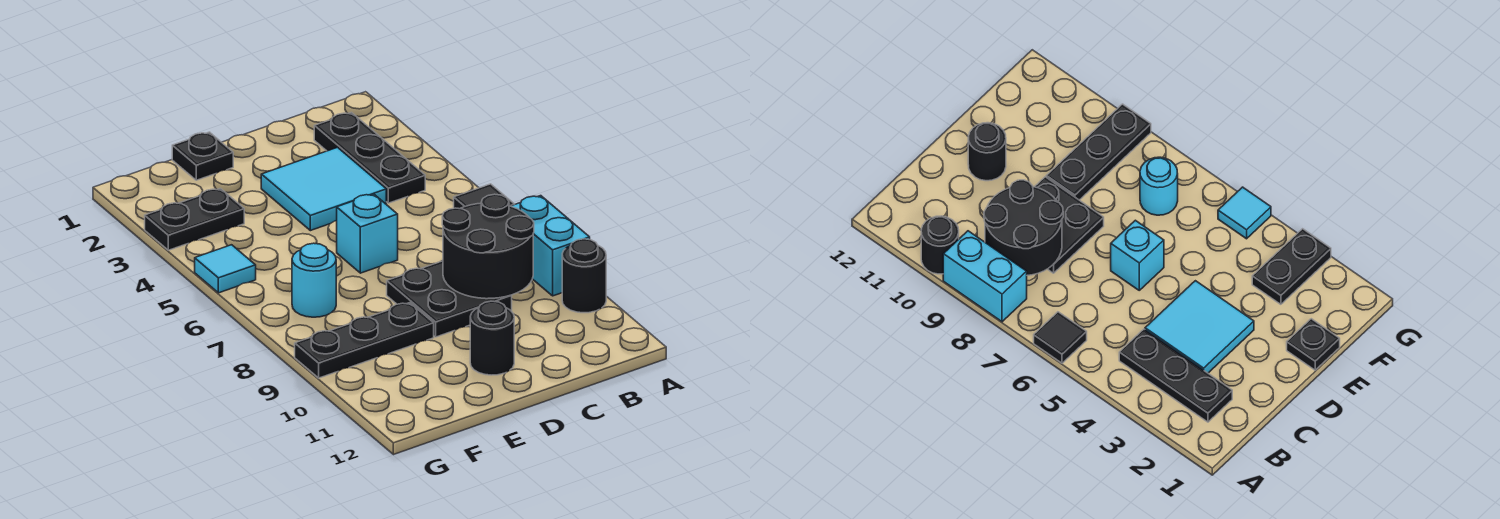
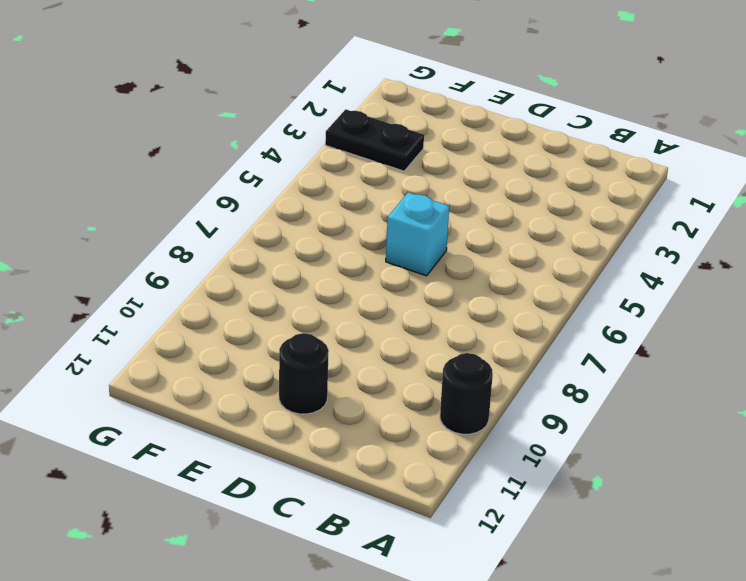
none -> black tile A6 level 1
none -> cyan brick A8:A9 level 1
none -> black plate B2:B4 level 1

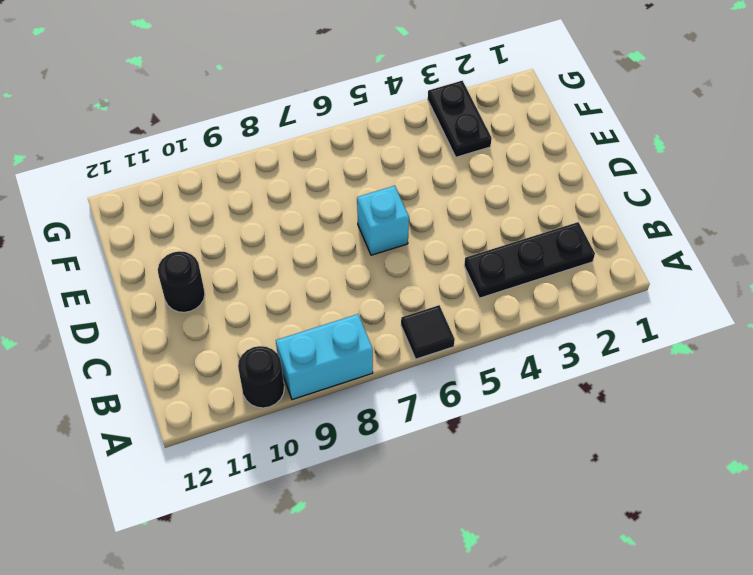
none -> cyan tile C3:D4 level 1
none -> black plate C8:D9 level 1
none -> black plate E1 level 1

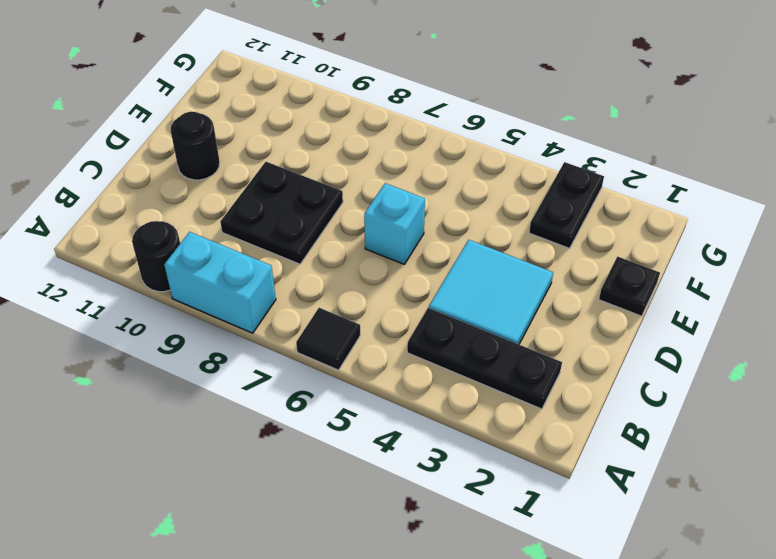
none -> black plate E9:G9 level 1
none -> cyan round brick F7 level 1
none -> cyan tile G5 level 1

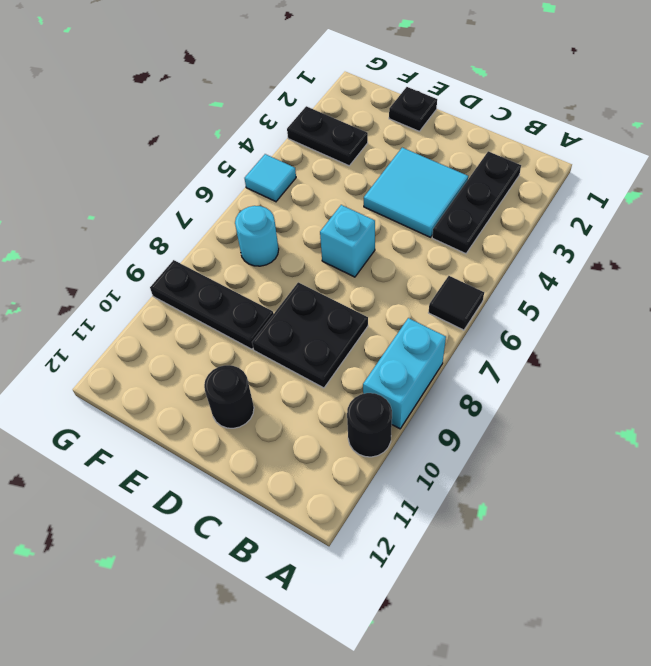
none -> black round brick B8:C9 level 2

